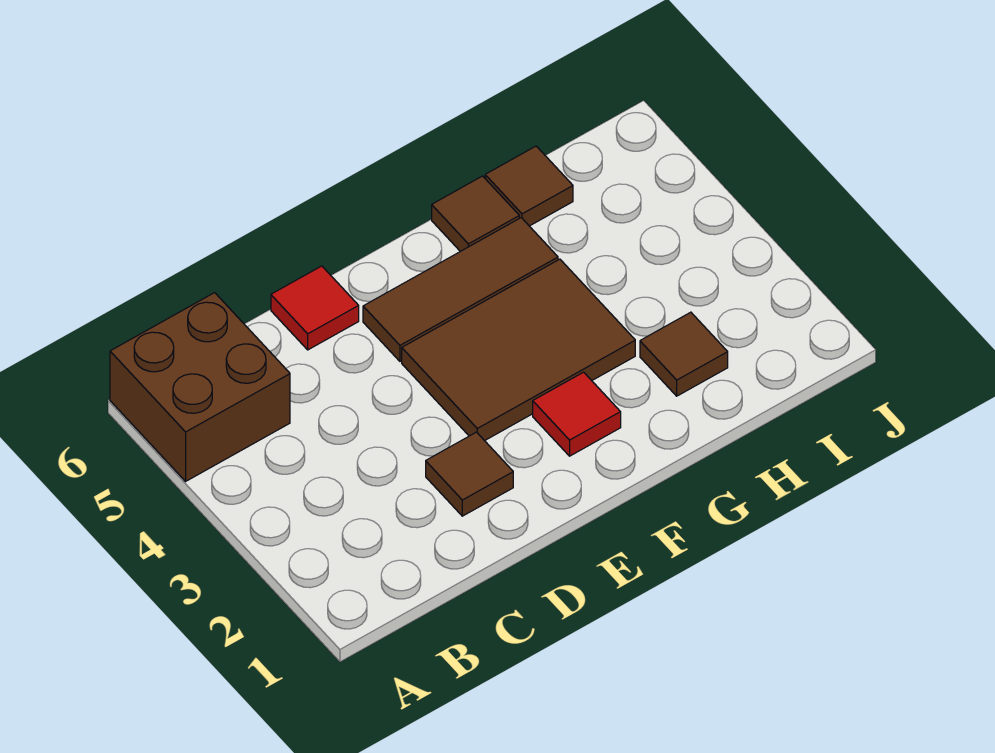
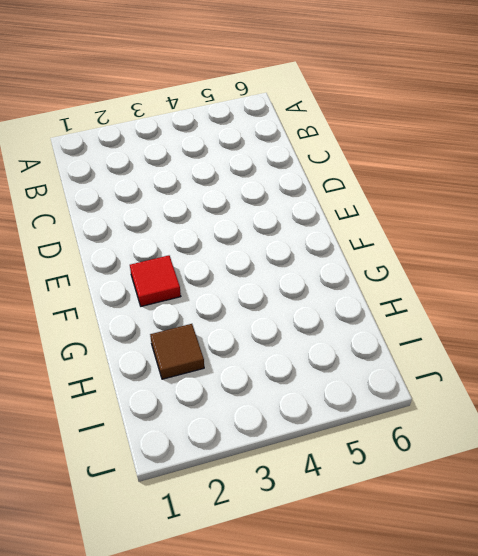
none -> brown brick A5:B6 level 1
none -> brown tile D2 level 1

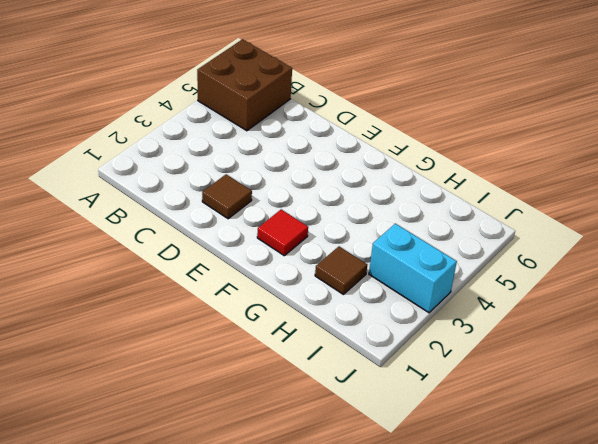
cyan brick I3:J3 level 1 -> none
none -> red tile D6 level 1
none -> brown tile E3:G4 level 1

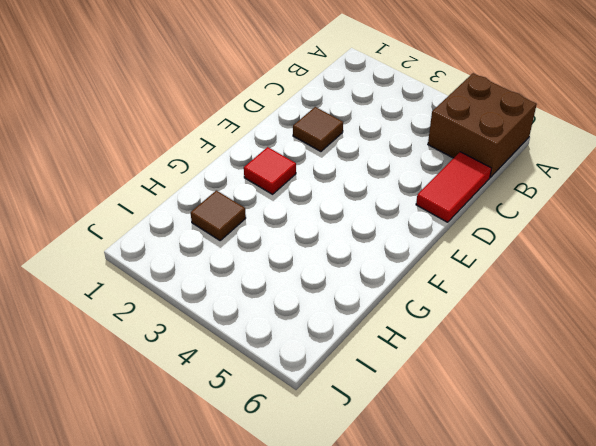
red tile C6:D6 level 1 -> red tile D6 level 1
none -> brown tile E3:G4 level 1
none -> brown tile E5:G5 level 1

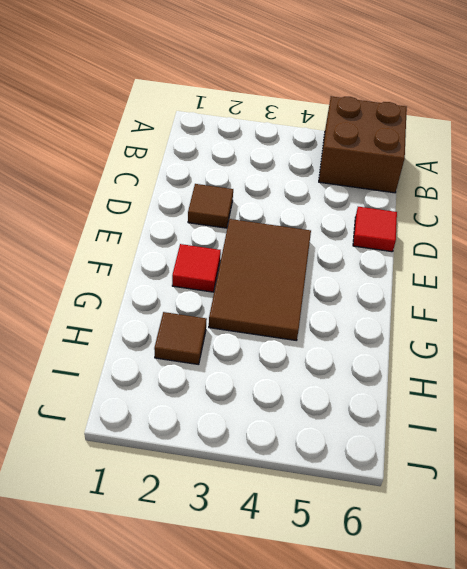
none -> brown tile E5:G5 level 1
none -> brown tile G6 level 1

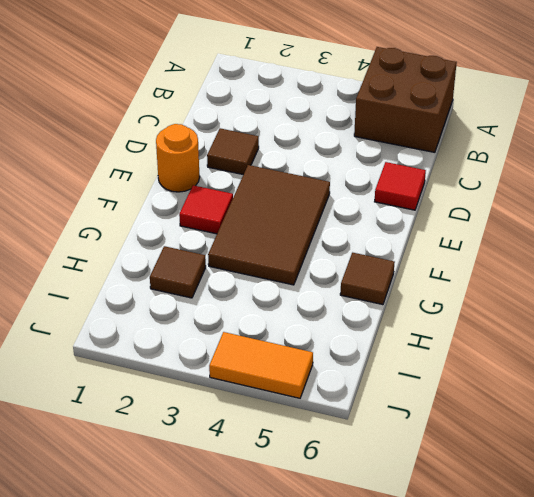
orange round brick E1 level 1 -> none
orange tile J4:J5 level 1 -> none
none -> brown tile E5:G5 level 1
none -> brown tile H6 level 1

